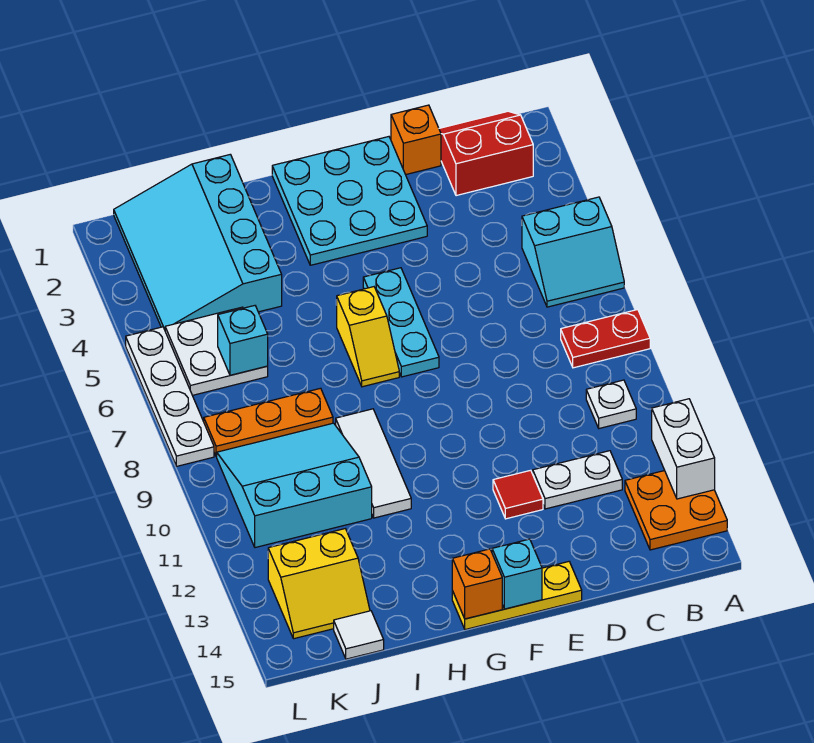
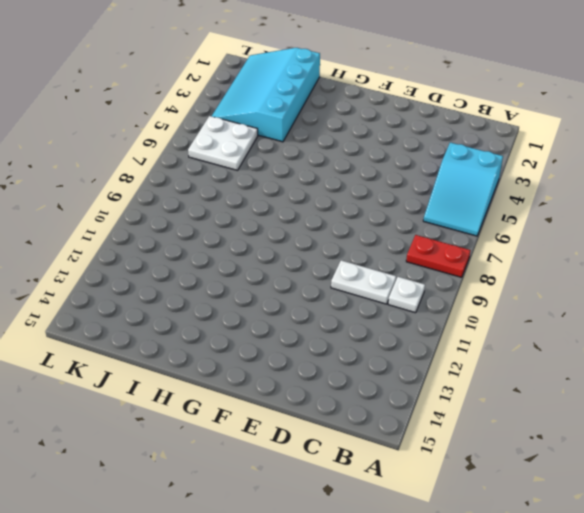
cyan slope A4:B6 level 1 top 4 -> cyan slope A5:B6 level 1 top 5
white plate C10:D10 level 1 -> white plate C12:D12 level 1
none -> orange plate A13:B14 level 1
none -> red slope B1:C2 level 1 top 2
none -> orange brick D1 level 1

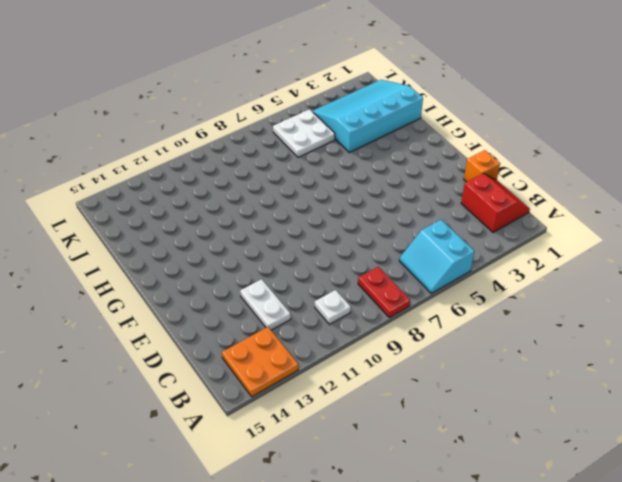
none -> cyan plate E1:G3 level 1
none -> red tile E12 level 1
none -> yellow plate E15:G15 level 1

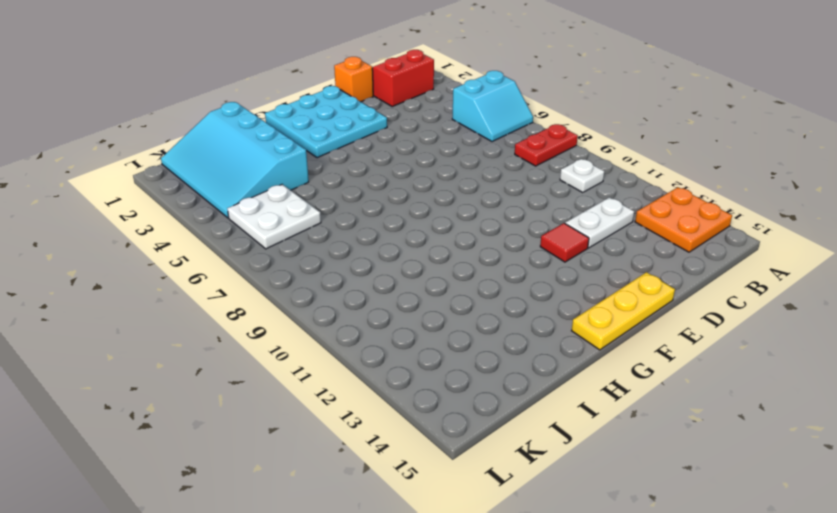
none -> cyan plate F5:F7 level 1
none -> yellow slope G6:G7 level 1 top 6
none -> white tile H9:H11 level 1

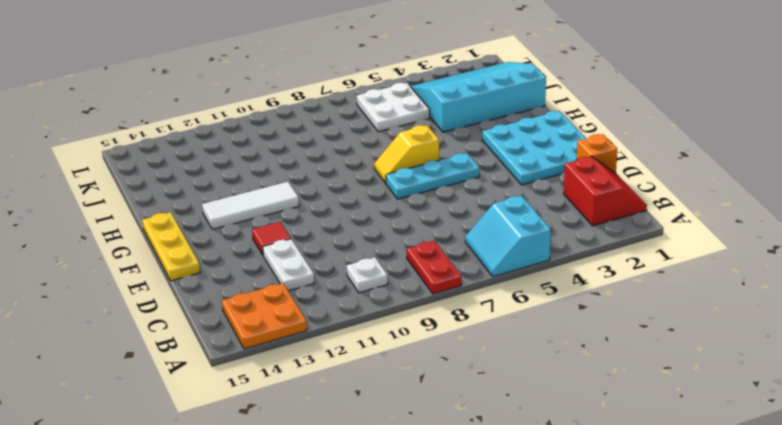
white tile G11:G13 level 1 -> white tile H9:H11 level 1
none -> orange plate I8:K8 level 1
none -> cyan slope I9:K11 level 1 top 11
none -> yellow slope J13:K14 level 1 top 13

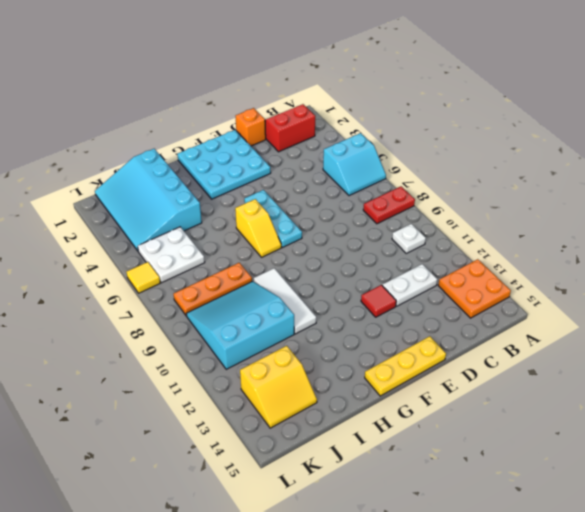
yellow tile L6 level 1 -> white plate L5:L8 level 1
none -> white tile J15 level 1
none -> white brick A12:A13 level 2
none -> cyan brick F15 level 2

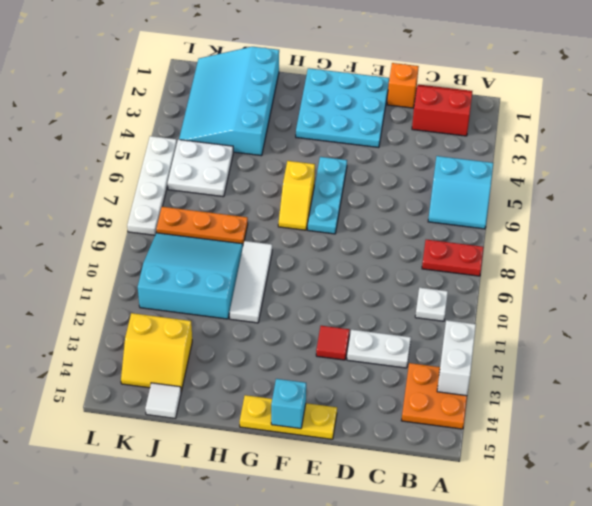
none -> orange brick G15 level 2
none -> cyan brick J6 level 2

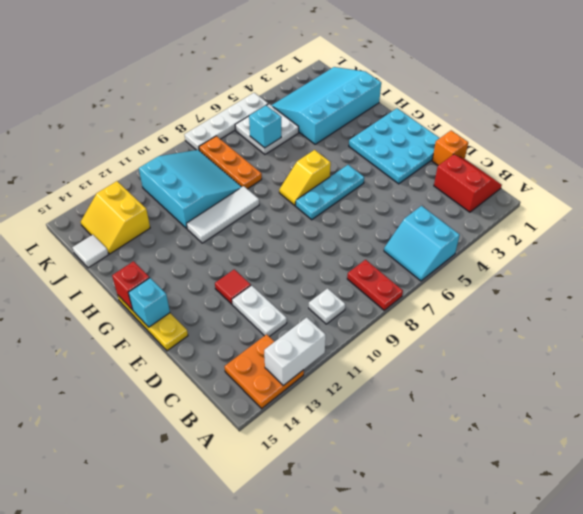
red brick G15 level 2 -> orange brick G15 level 2

